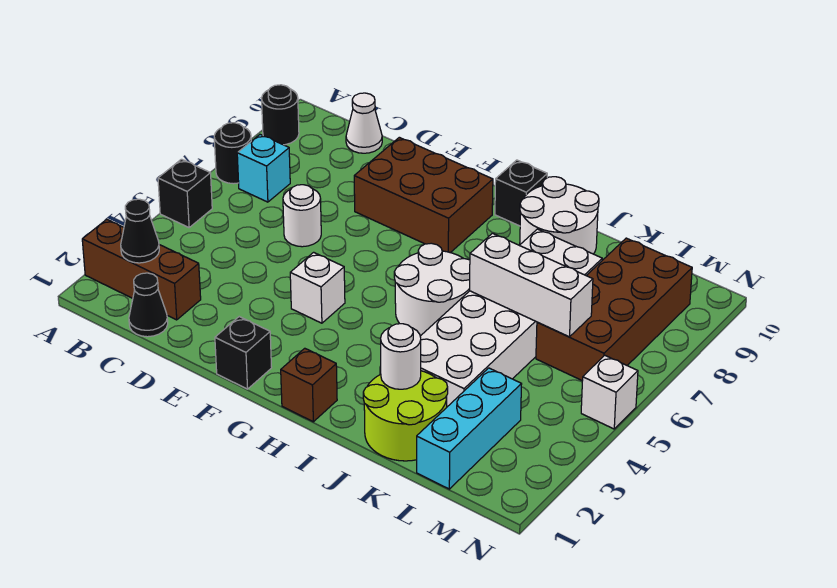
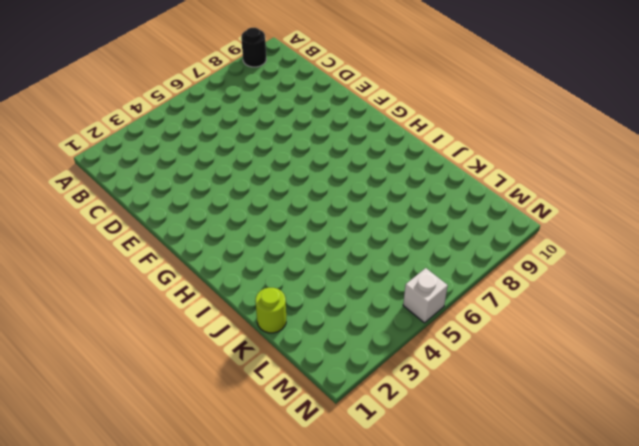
lime round brick K1 level 1 -> lime round brick J1:K2 level 1
none -> brown brick A2:C2 level 1
none -> black brick A5 level 1
none -> black round brick A7 level 1

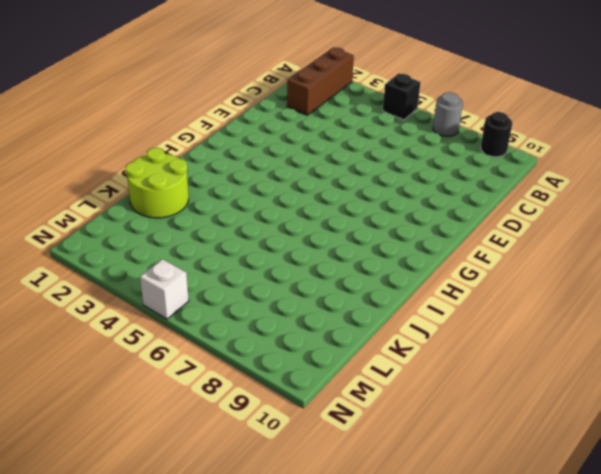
grey round brick A7 level 1 -> black round brick A7 level 1
none -> cyan brick B7 level 1
none -> black cone C1 level 1
none -> white cone C10 level 1

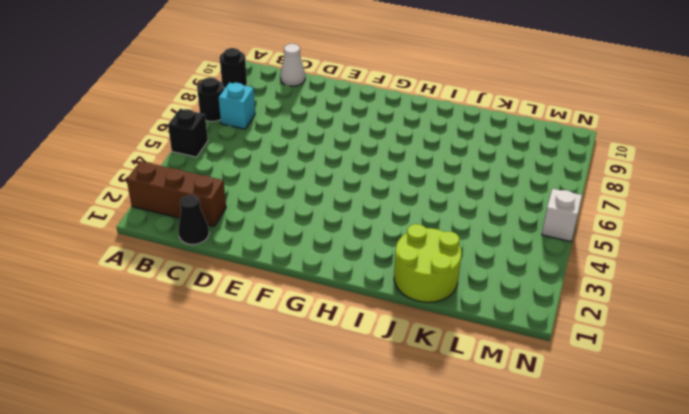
none -> white round brick D6 level 1
none -> brown brick E8:G9 level 1
none -> black brick F1 level 1

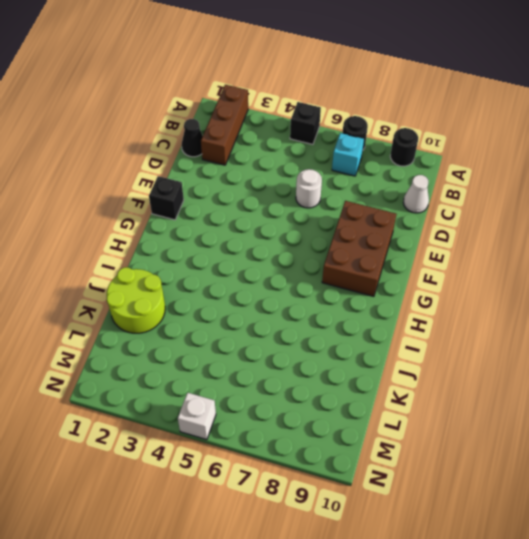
none -> white brick F4 level 1
none -> brown brick H1 level 1
none -> white round brick H5:I6 level 1

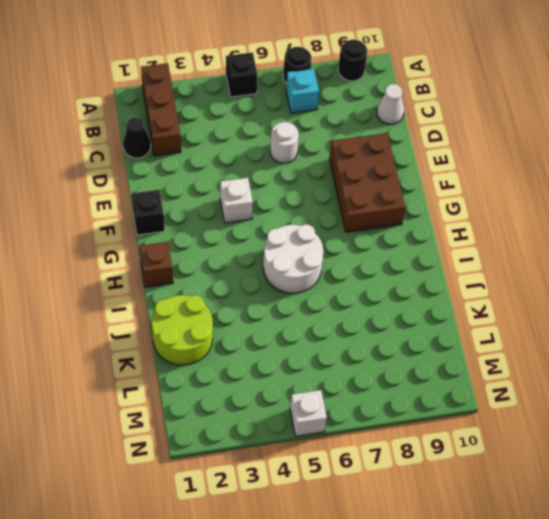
none -> black brick H10 level 1
none -> white round brick I9:J10 level 1
none -> white brick J3:K8 level 1

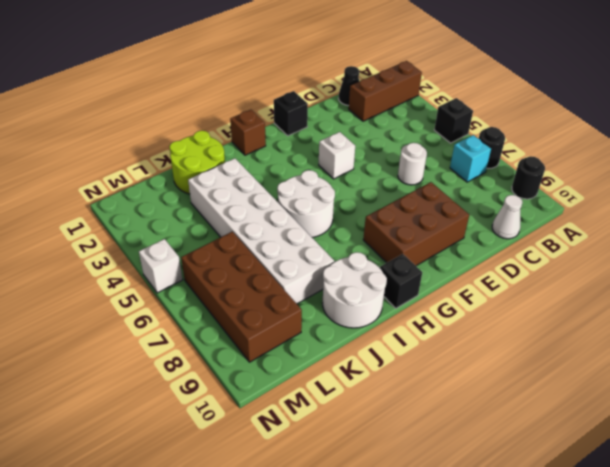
none -> cyan brick L1:L3 level 1
none -> black cone B2 level 2
none -> white round brick J2 level 2

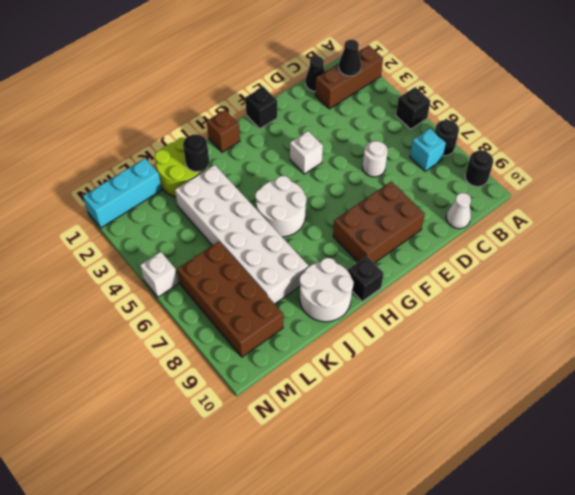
black round brick J2 level 2 -> white round brick J2 level 2
cyan brick L1:N1 level 1 -> cyan brick L1:L3 level 1
none -> white brick J6:L6 level 2

